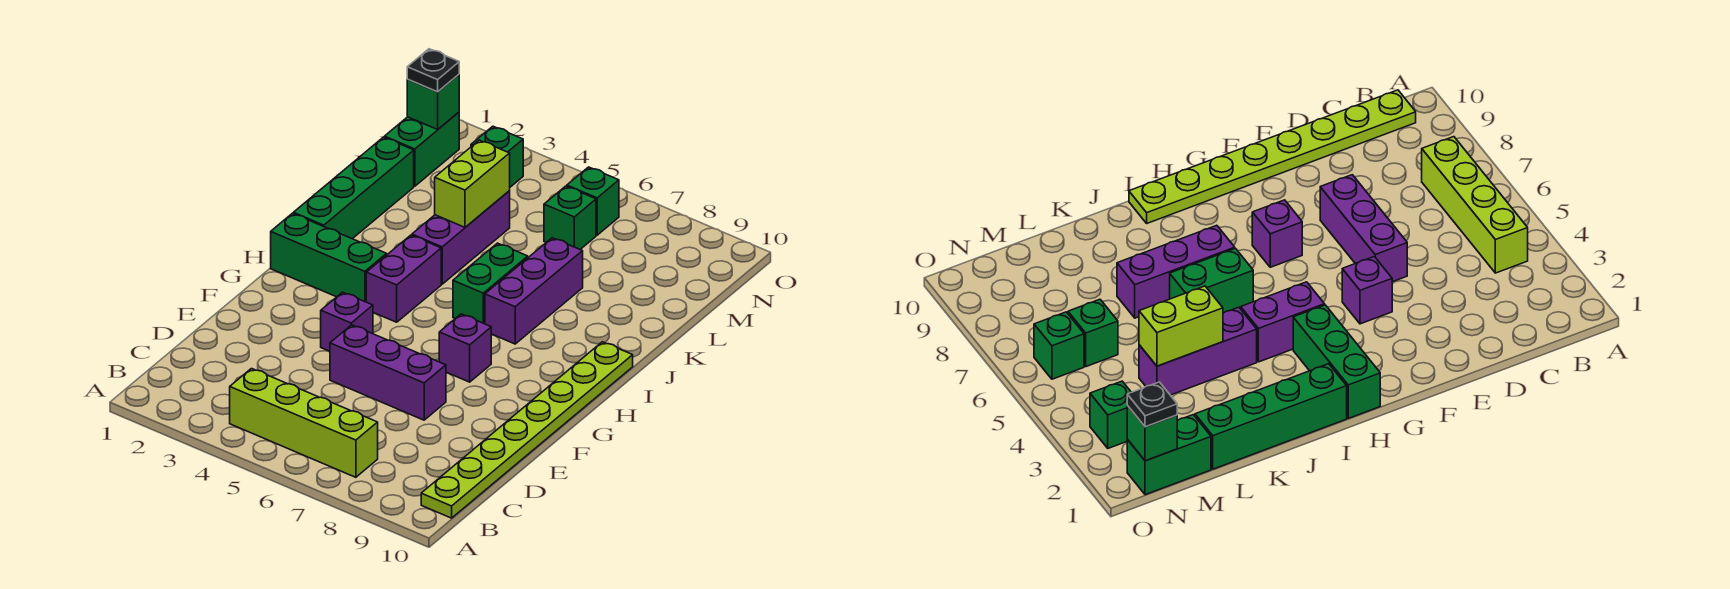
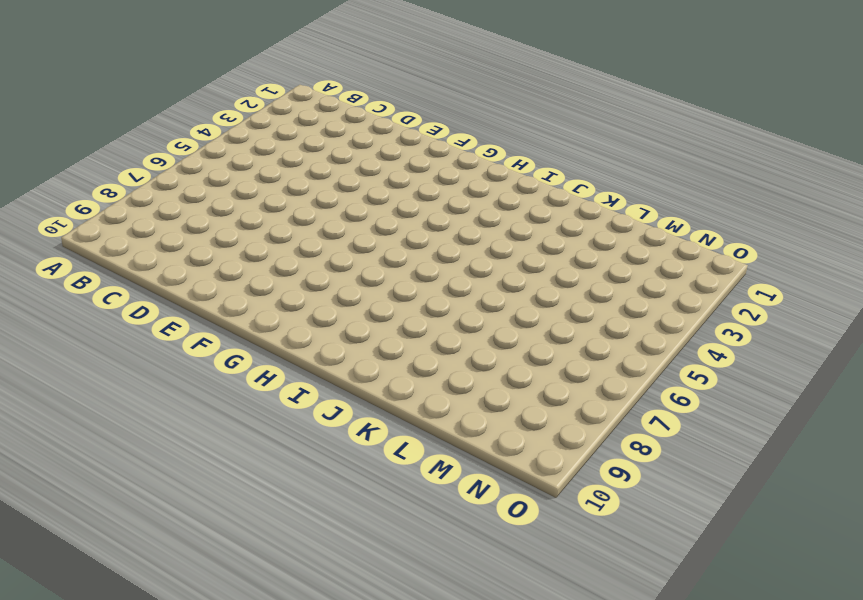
none -> lime brick B4:B7 level 1
none -> lime plate B10:I10 level 1
none -> purple brick E5:E7 level 1

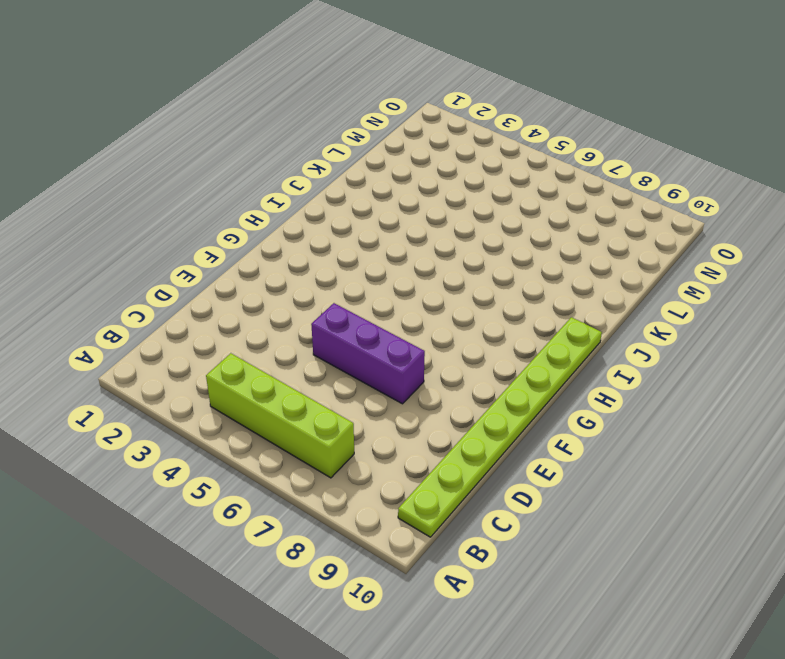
none -> purple brick F4 level 1
none -> purple brick G7 level 1
none -> green brick H1:H3 level 1

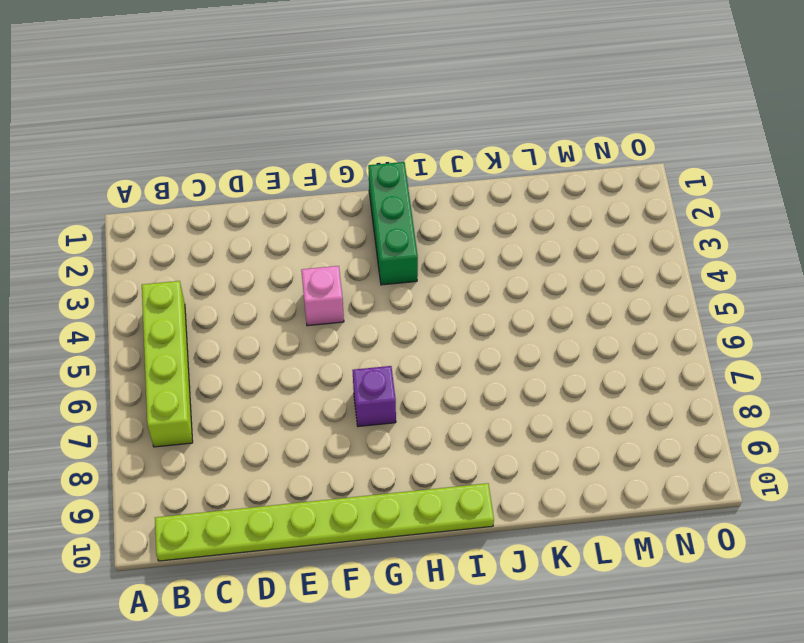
pink brick F4 level 1 -> purple brick F4 level 1
none -> purple brick E5:E7 level 1
none -> purple brick H4:I4 level 1
none -> green brick I1:L1 level 1

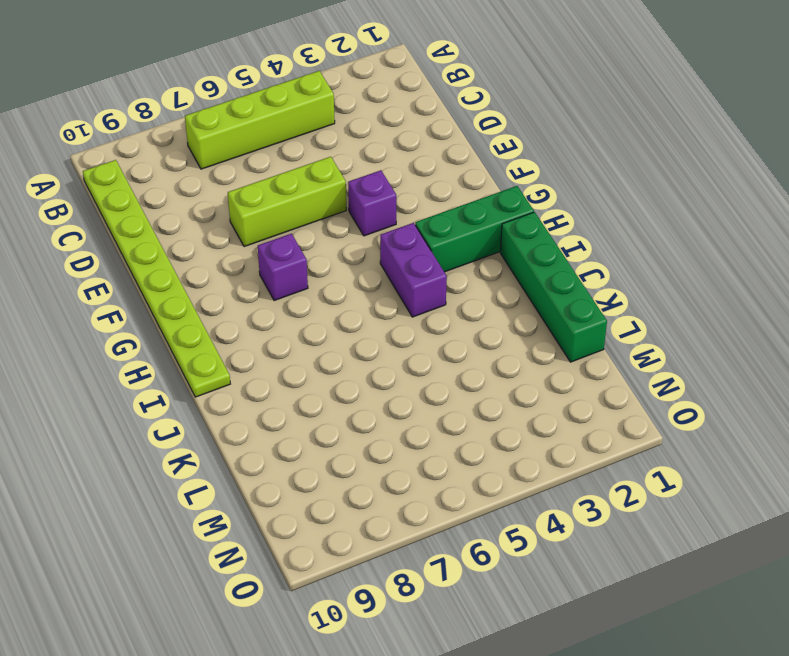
lime brick E5:E7 level 1 -> purple brick E5:E7 level 1
none -> green brick I6:J6 level 1
none -> purple brick I7:K7 level 1
none -> purple brick J4:L4 level 1

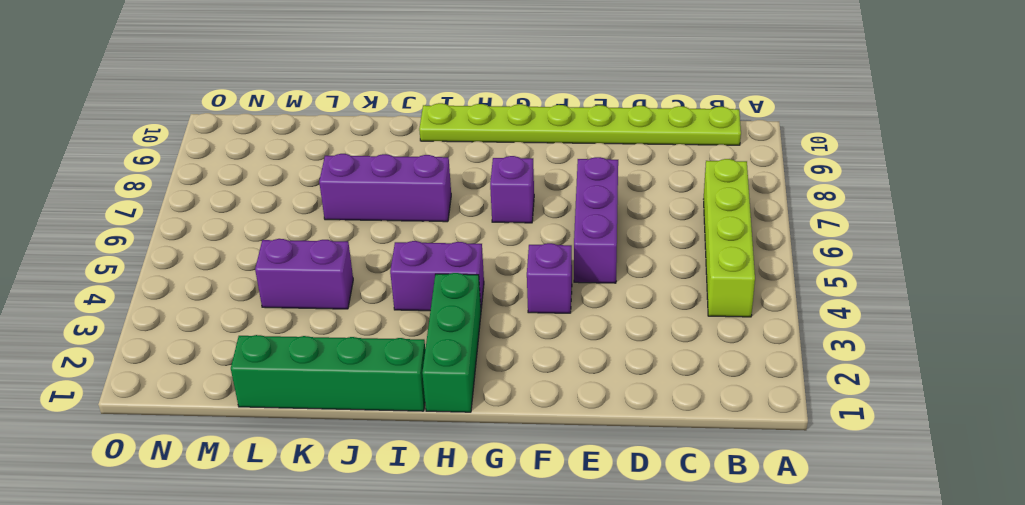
purple brick K4:L4 level 1 -> purple brick J4:L4 level 1
none -> green brick I6:J6 level 1
none -> green brick M1:N1 level 1
none -> green brick M6 level 1

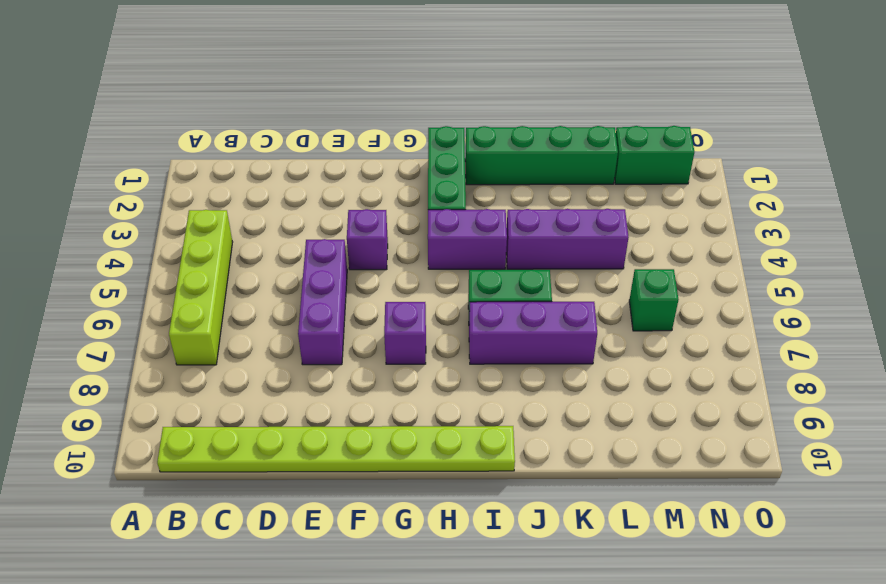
none -> green brick N3 level 1
none -> green brick N6 level 1
none -> lime brick K4:L4 level 2

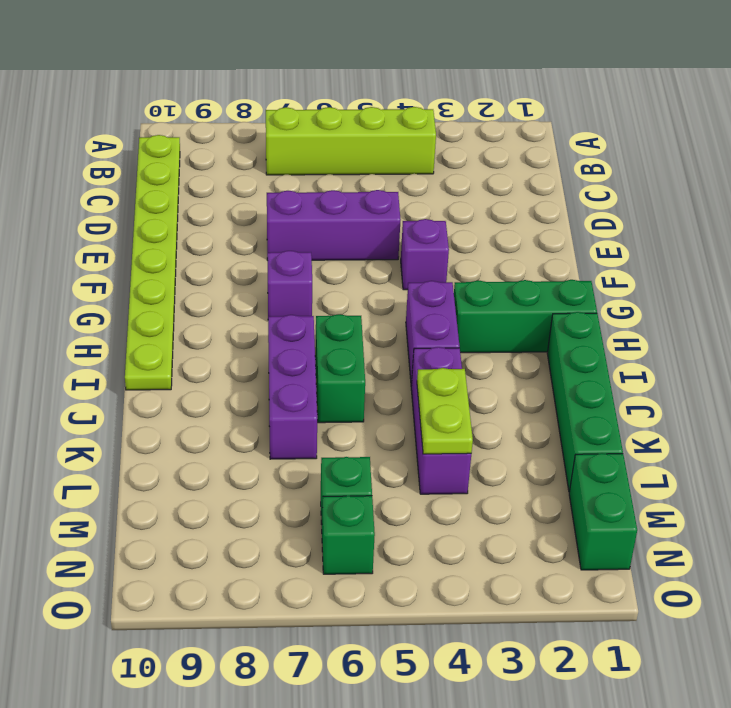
lime plate K4:L4 level 2 -> lime brick K4:L4 level 2
none -> green brick N3 level 1
none -> green brick N1 level 2
none -> black plate N1 level 3

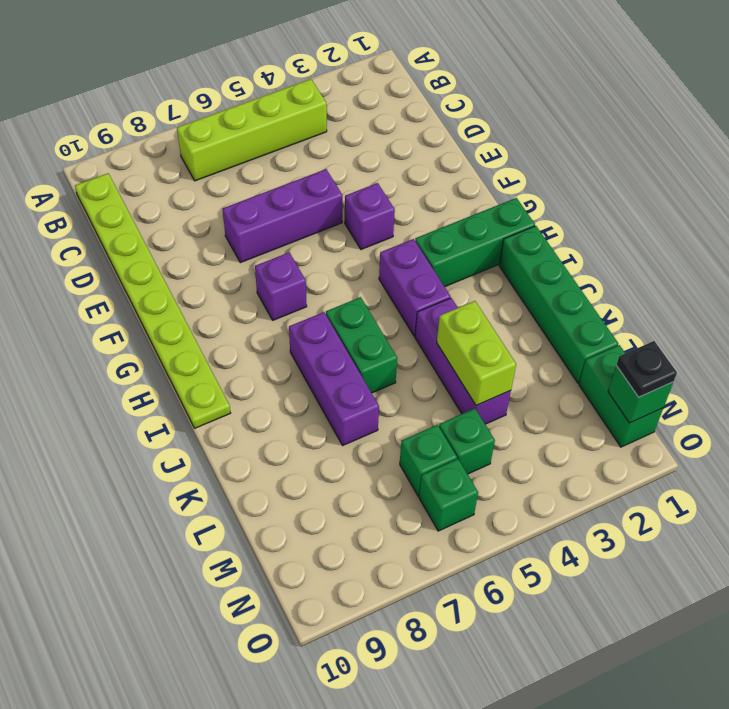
green brick M5 level 1 -> green brick N3 level 1

